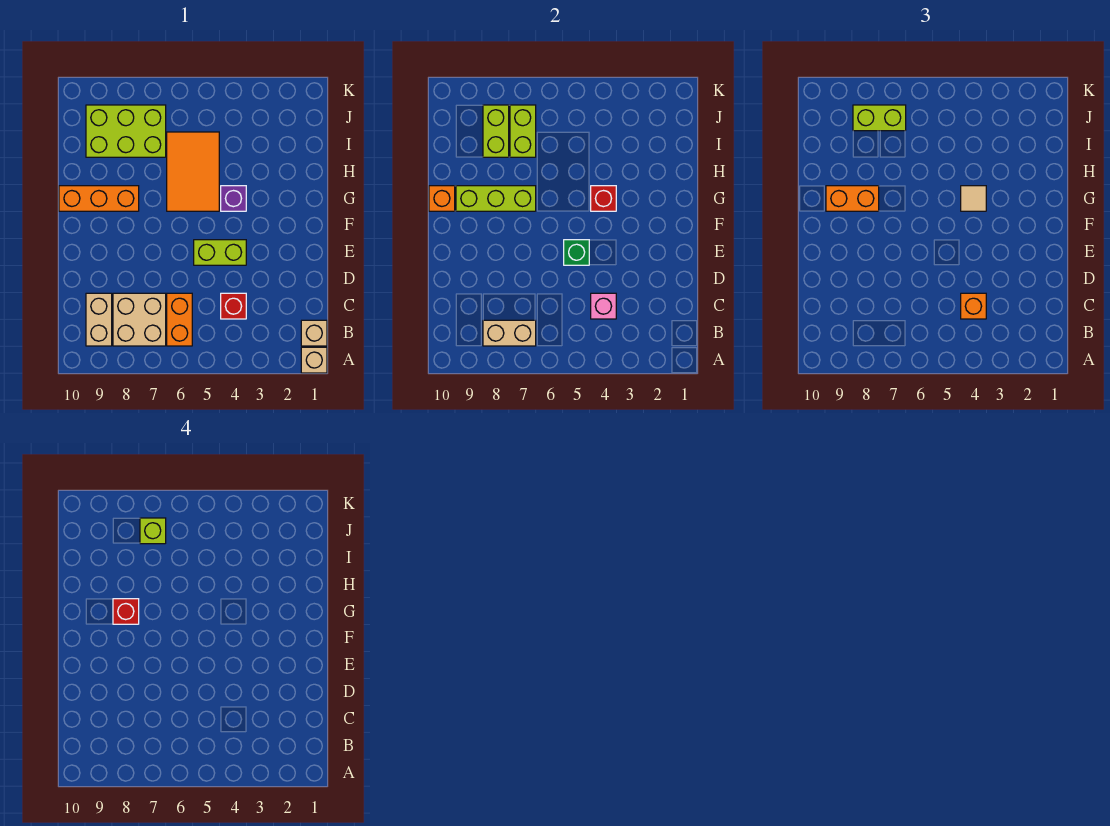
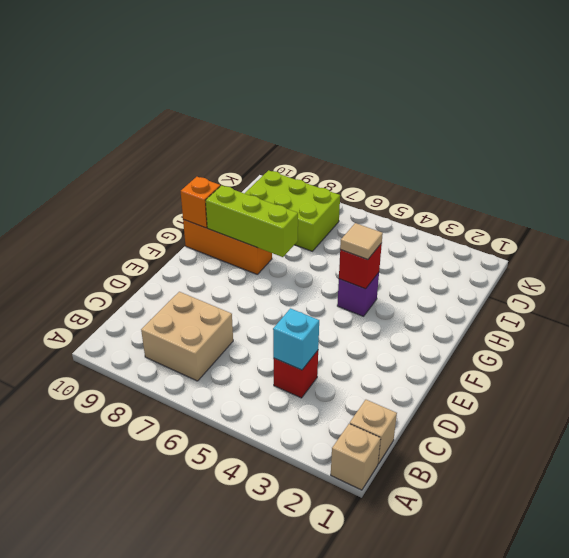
cyan brick C4 level 2 -> pink brick C4 level 2
none -> orange brick B6:C6 level 1
none -> tan brick B9:C9 level 1
none -> lime brick E4:E5 level 1

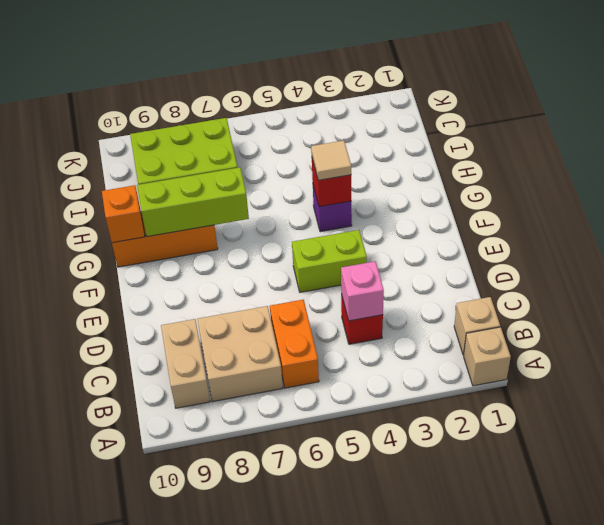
none -> orange tile G5:I6 level 1
none -> tan brick B7:B8 level 2
none -> green brick E5 level 2

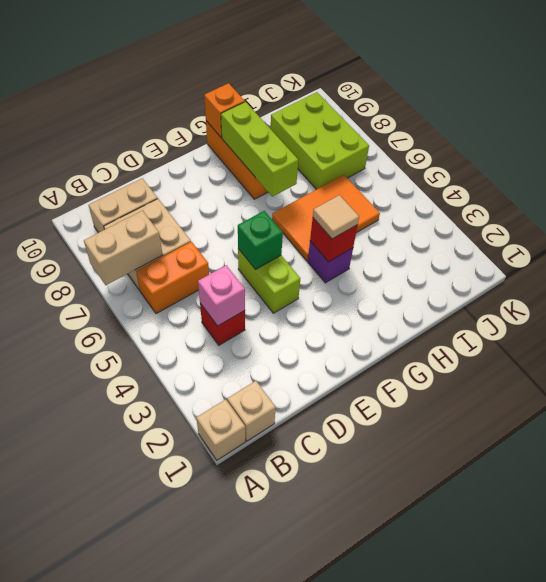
tan brick A7:B7 level 2 -> tan brick B7:B8 level 2
none -> lime brick I7:J7 level 2
none -> lime brick I8:J8 level 2
none -> orange brick C4 level 3

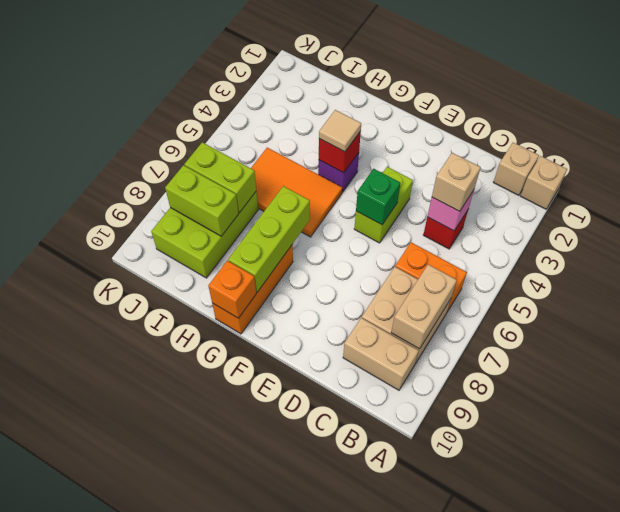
tan brick C4 level 3 -> orange brick C4 level 3
none -> orange brick G8:G9 level 3
none -> lime brick J7:J8 level 3
none -> red brick G8 level 4

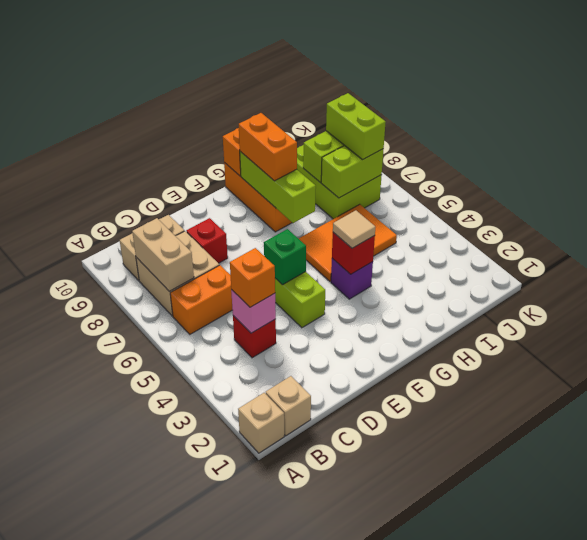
red brick D8 level 1 -> red brick G8 level 4
none -> lime brick J7 level 4

